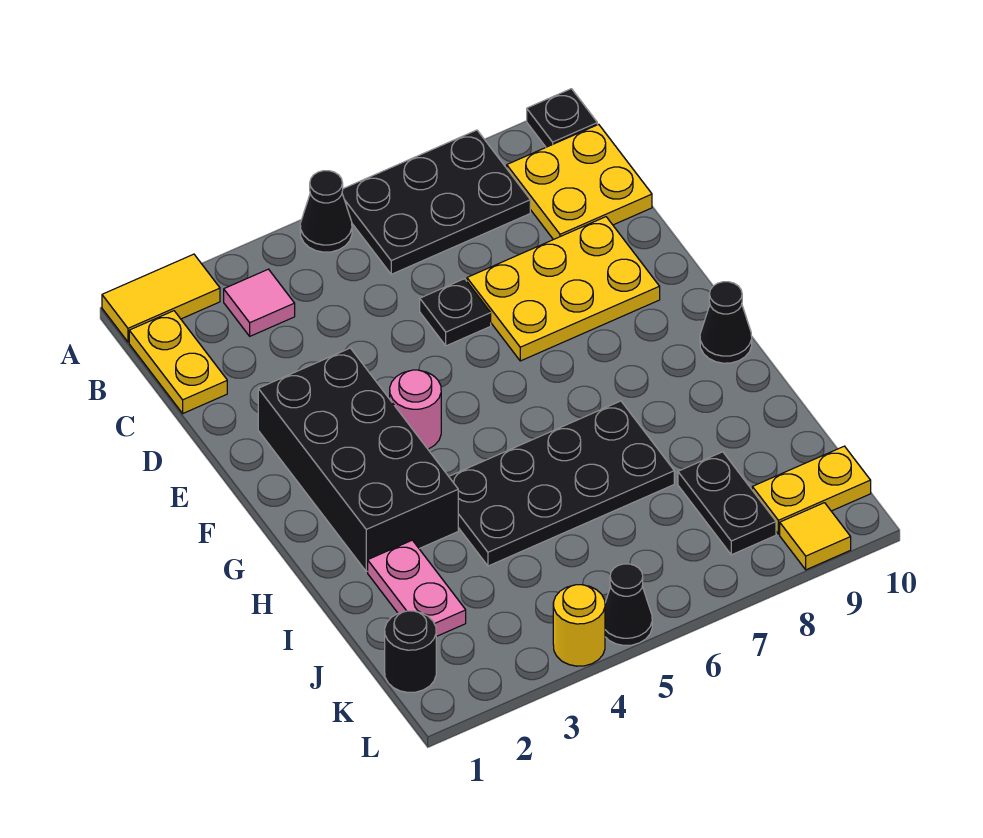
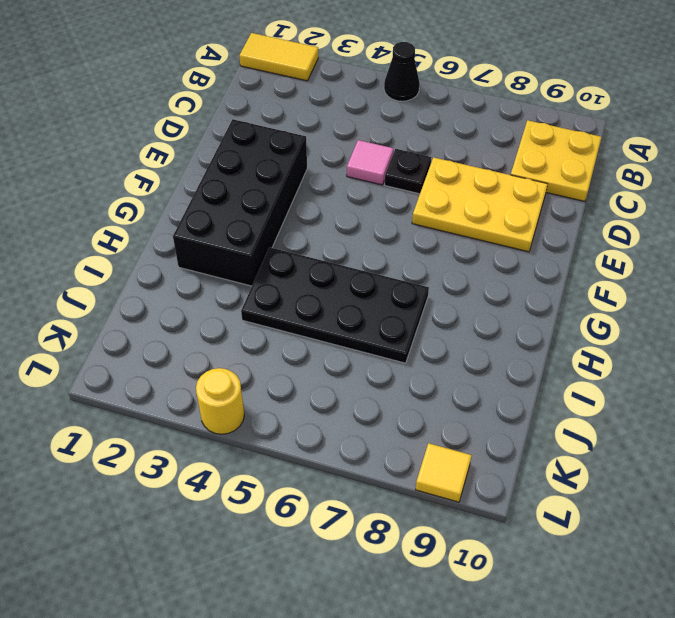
pink tile D5 level 1 -> pink tile B3 level 1
none -> black plate A6:B8 level 1
none -> black plate A10 level 1
none -> yellow plate B1:C1 level 1

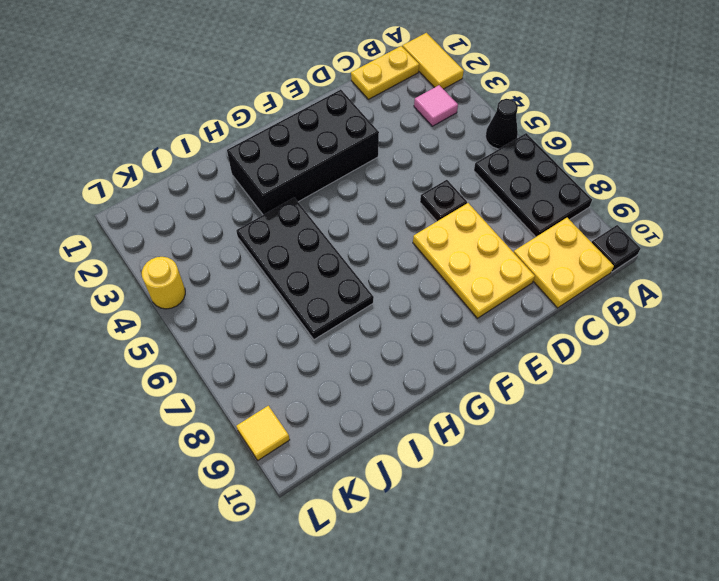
none -> pink round brick F4 level 1
none -> black cone G10 level 1
none -> pink plate I2:J2 level 1

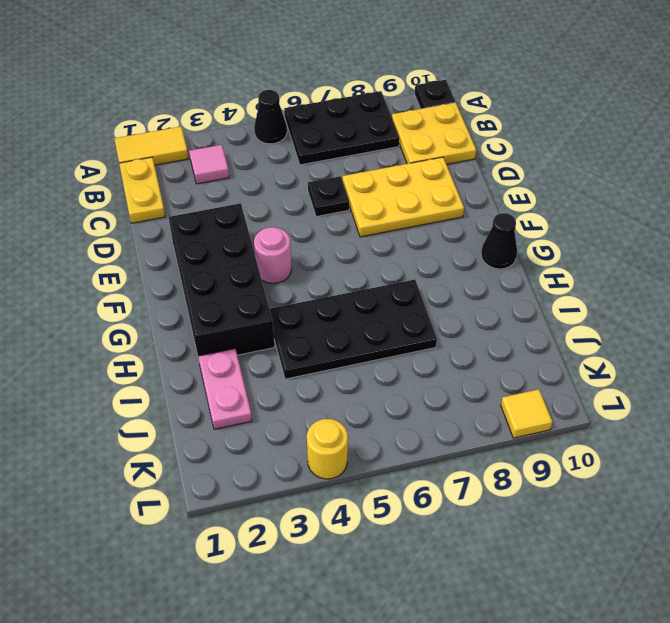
none -> black plate J8:K8 level 1
none -> black round brick K1 level 1
none -> yellow plate K9:K10 level 1

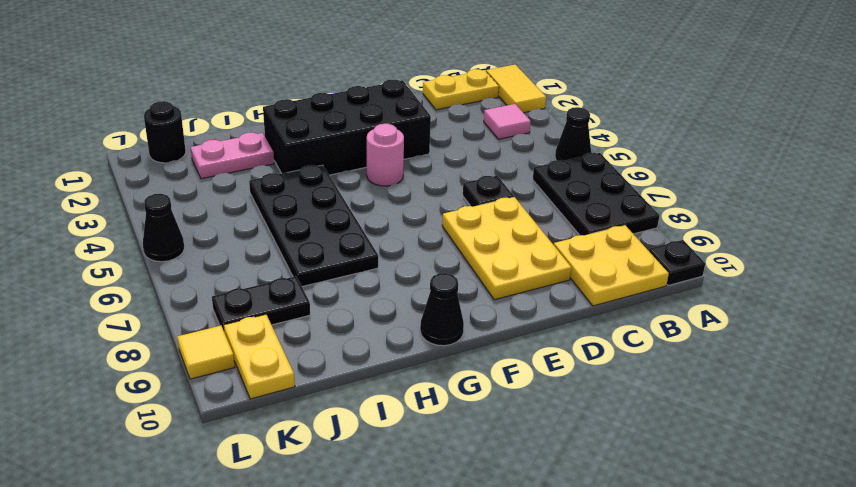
none -> yellow round brick L4 level 1

